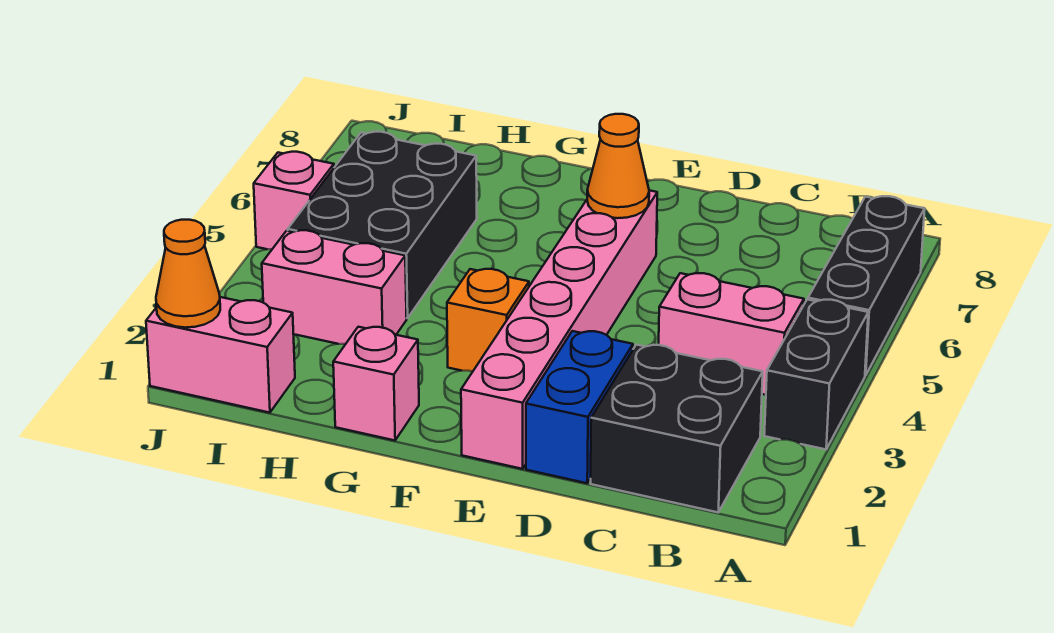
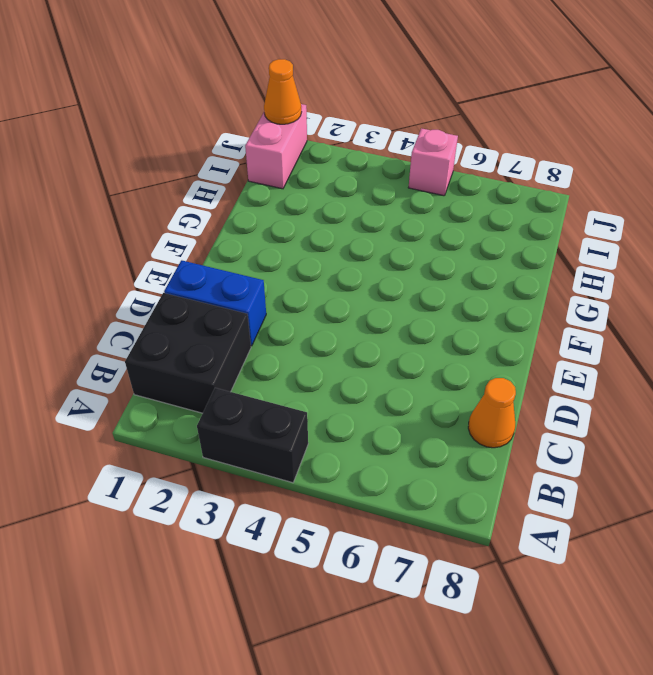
orange cone C8 level 1 -> orange cone E6 level 2
none -> black brick A5:A7 level 1
none -> pink brick B4:C4 level 1
none -> pink brick E1:E6 level 1

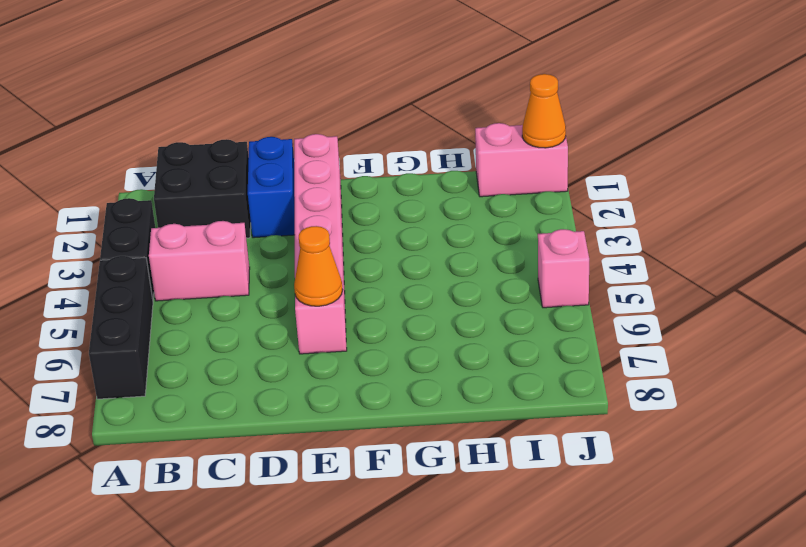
none -> orange brick F3 level 1
none -> pink brick G1 level 1
none -> pink brick H3:I3 level 1

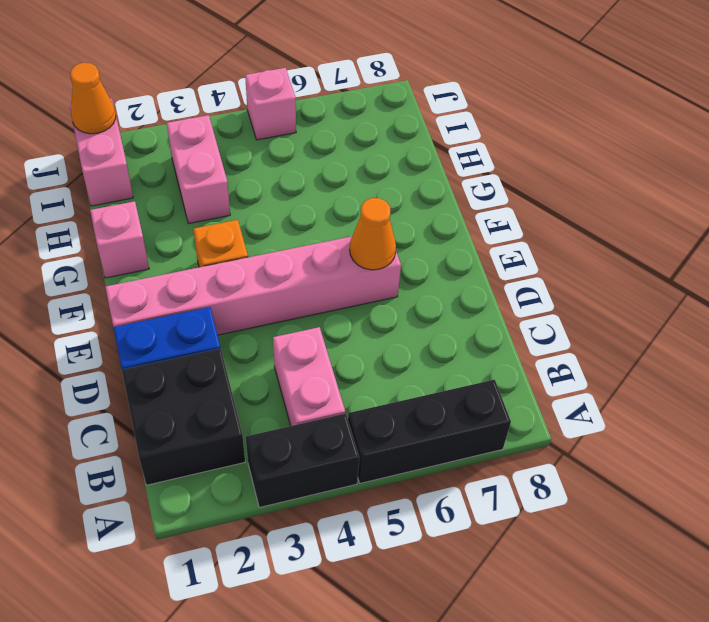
none -> black brick H4:I6 level 1

